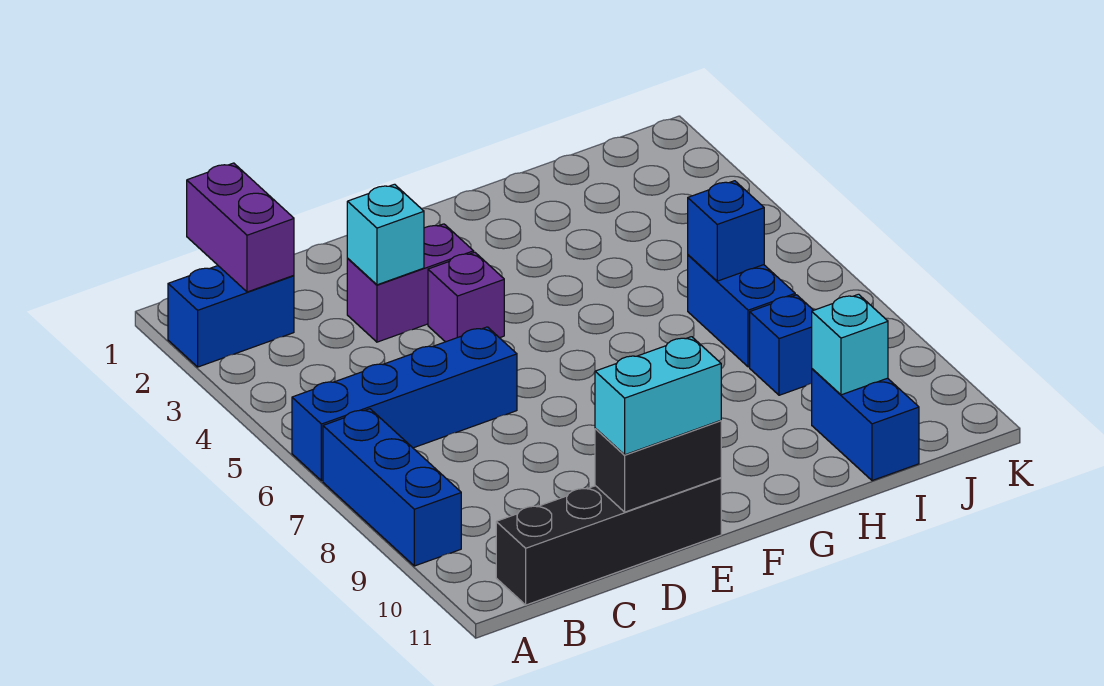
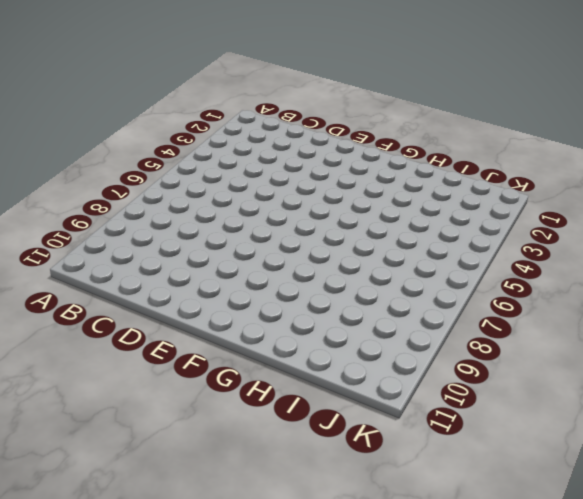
none -> blue brick A2:B2 level 1
none -> blue brick A6:D6 level 1
none -> blue brick A7:A9 level 1

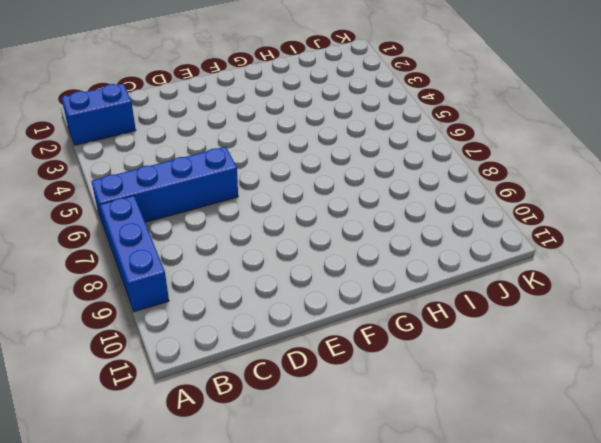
none -> black brick B11:E11 level 1
none -> purple brick D3:E3 level 1
none -> purple brick E4 level 1

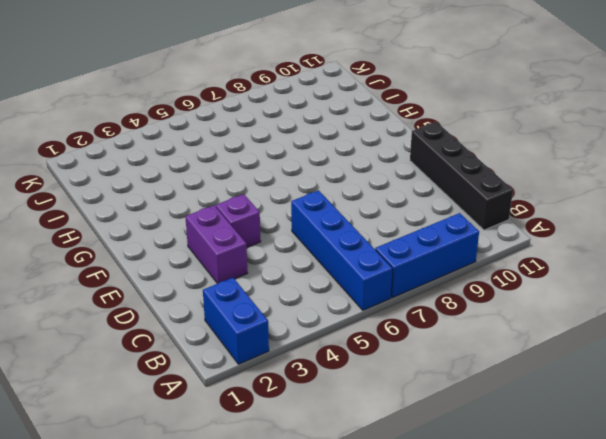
none -> blue brick I6:I7 level 1
none -> blue brick I8 level 1
none -> blue brick I10:I11 level 1

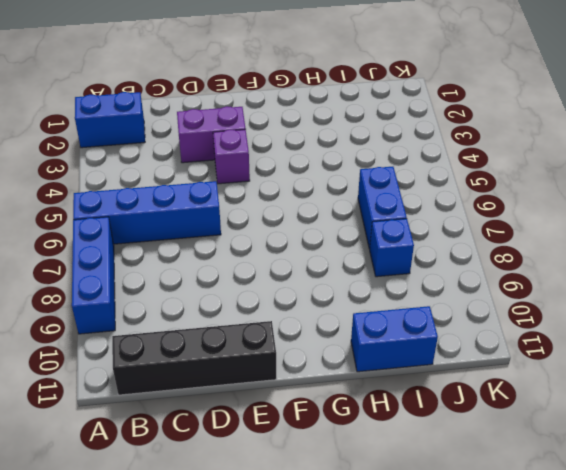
blue brick H11:I11 level 1 -> blue brick I10:I11 level 1
none -> purple brick B1:B2 level 2
none -> cyan brick D3 level 2
none -> black brick D11:E11 level 2

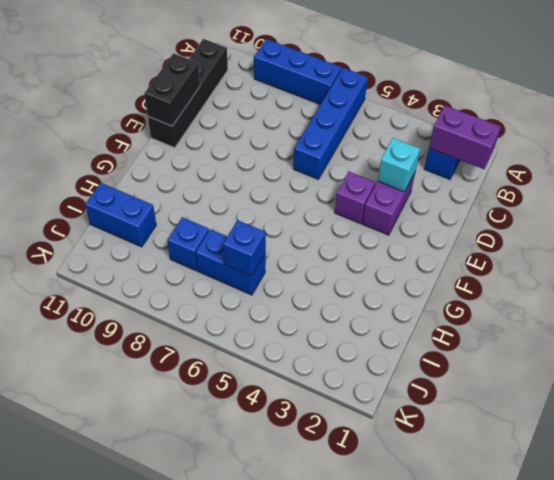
none -> cyan brick I10 level 2
none -> cyan brick D11:E11 level 3

